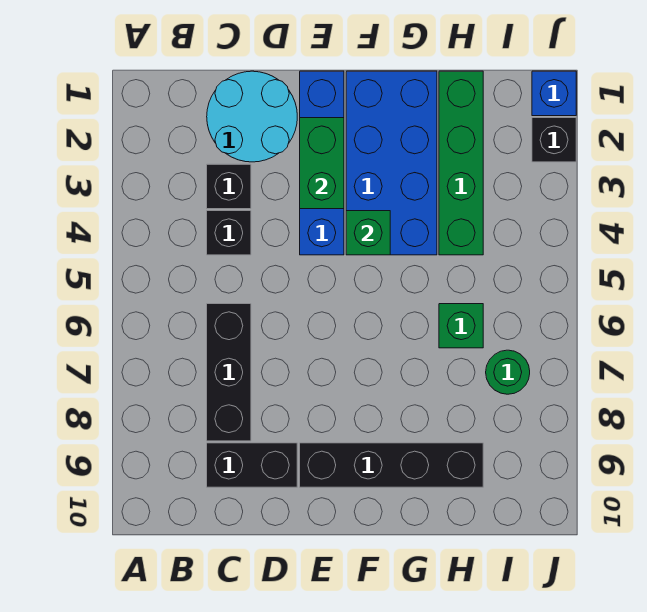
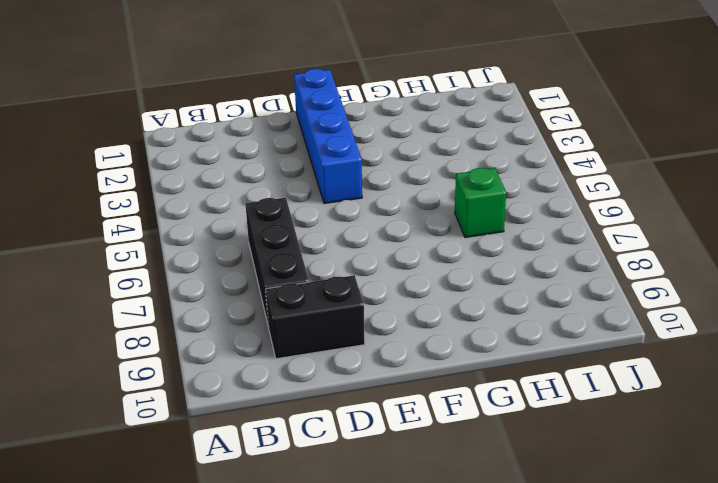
none -> cyan round brick C1:D2 level 1
none -> black brick C3 level 1
none -> black brick C4 level 1

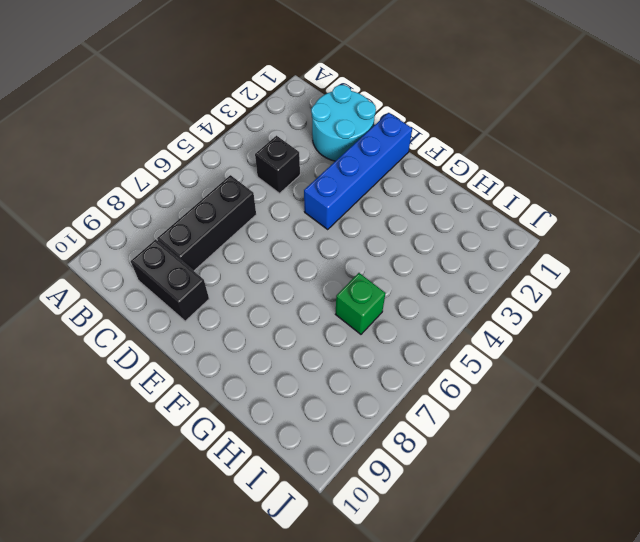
none -> black brick C3 level 1
none -> black brick E9:H9 level 1
none -> blue brick F1:G4 level 1

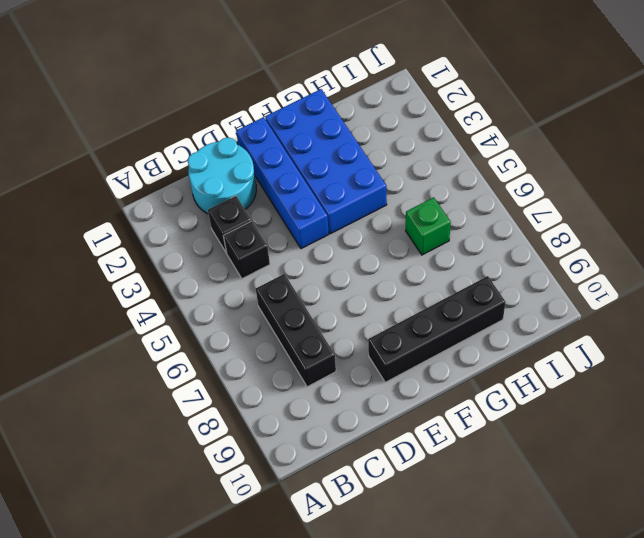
none -> black brick C9:D9 level 1
none -> green brick H1:H4 level 1
none -> green round brick I7 level 1

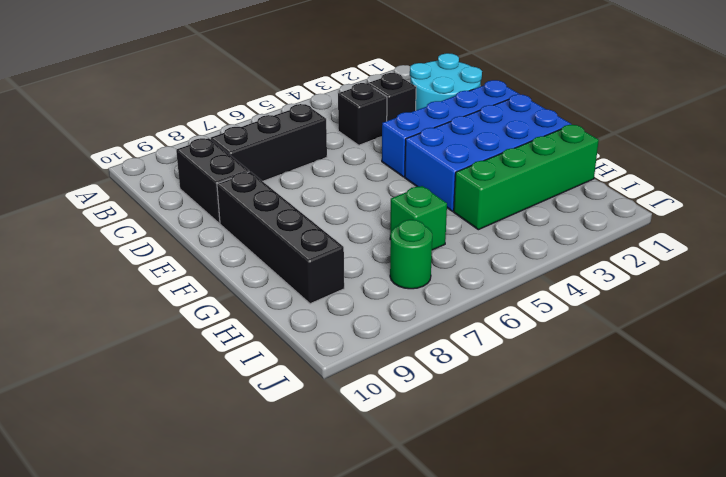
none -> blue brick J1 level 1
none -> black brick J2 level 1
none -> green brick E2:E3 level 2

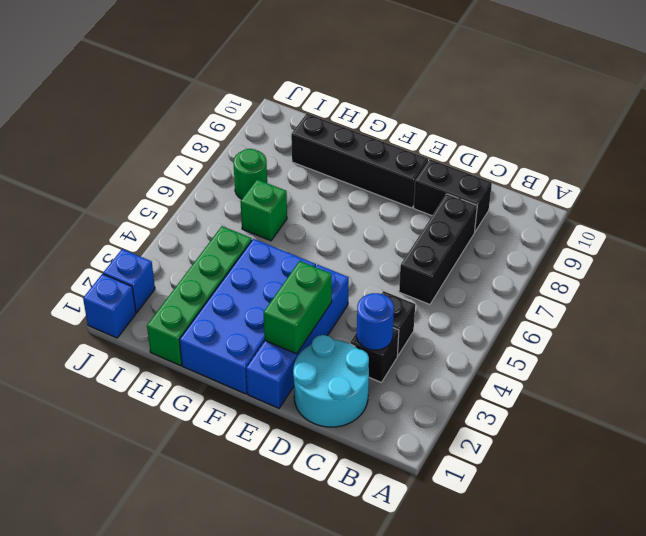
blue round brick C3 level 2 -> none
blue brick J2 level 1 -> black brick J2 level 1
none -> green brick F4 level 2

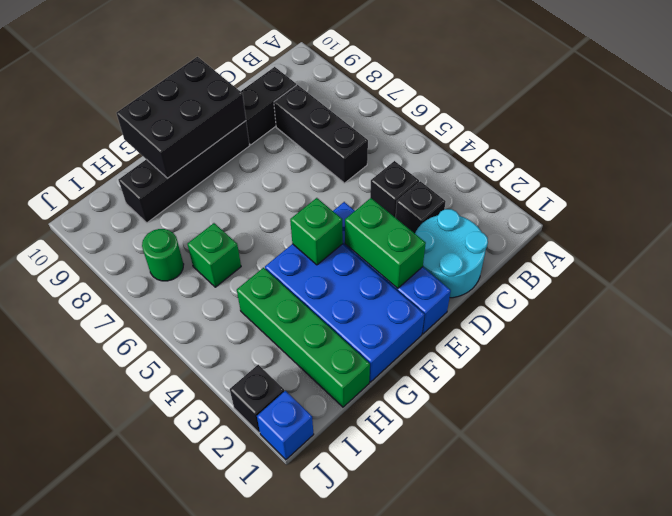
black brick E9:G10 level 2 -> none

